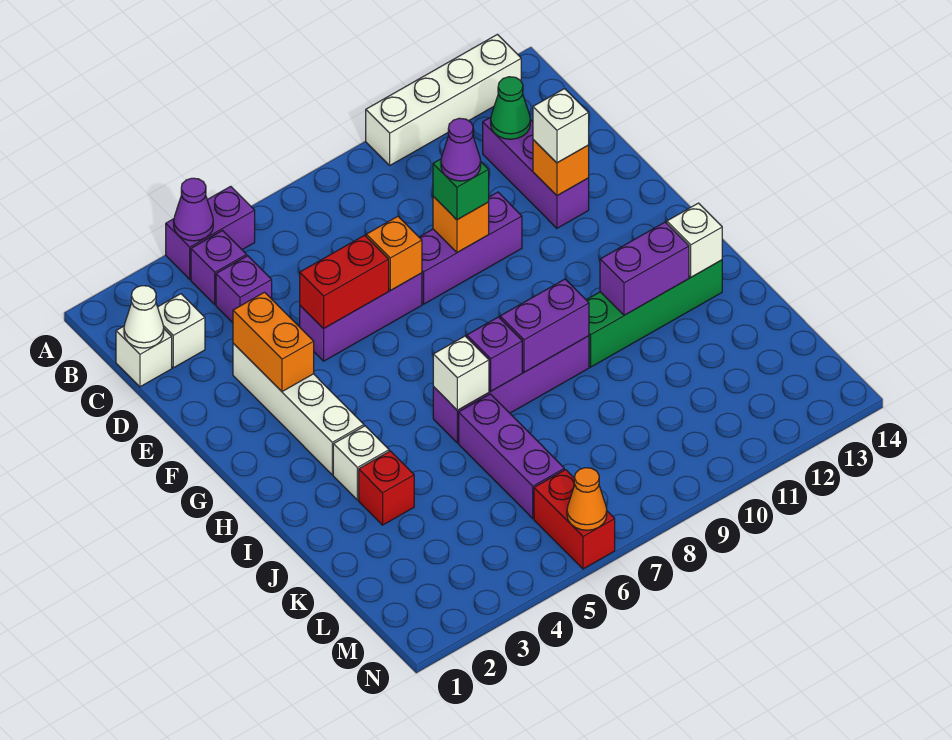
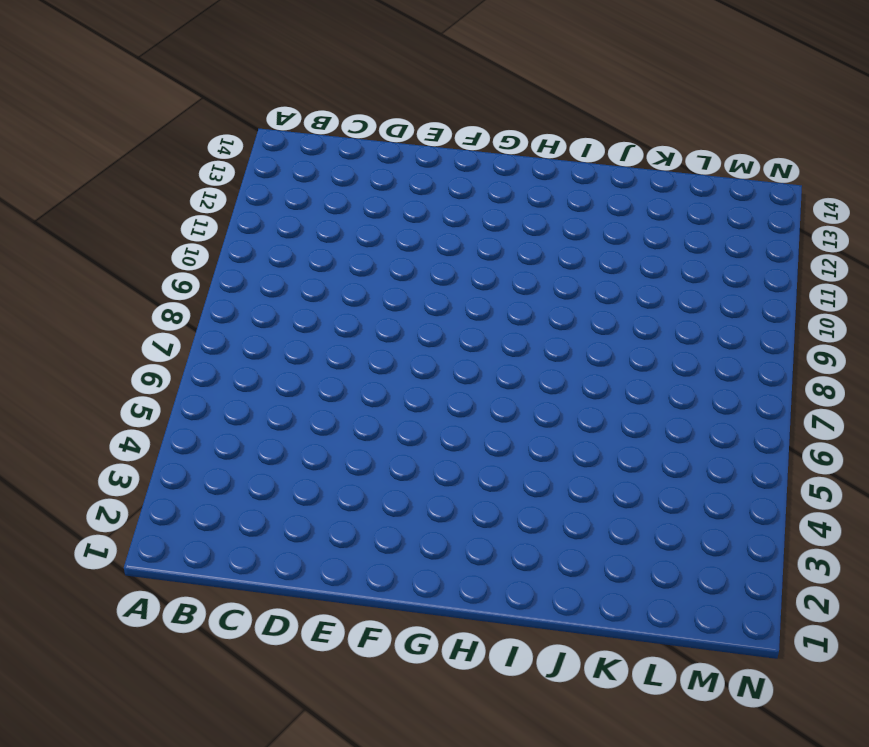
none -> purple brick A4:A5 level 1
none -> white brick A10:A13 level 1
none -> purple brick B4 level 1
none -> white brick C1 level 1

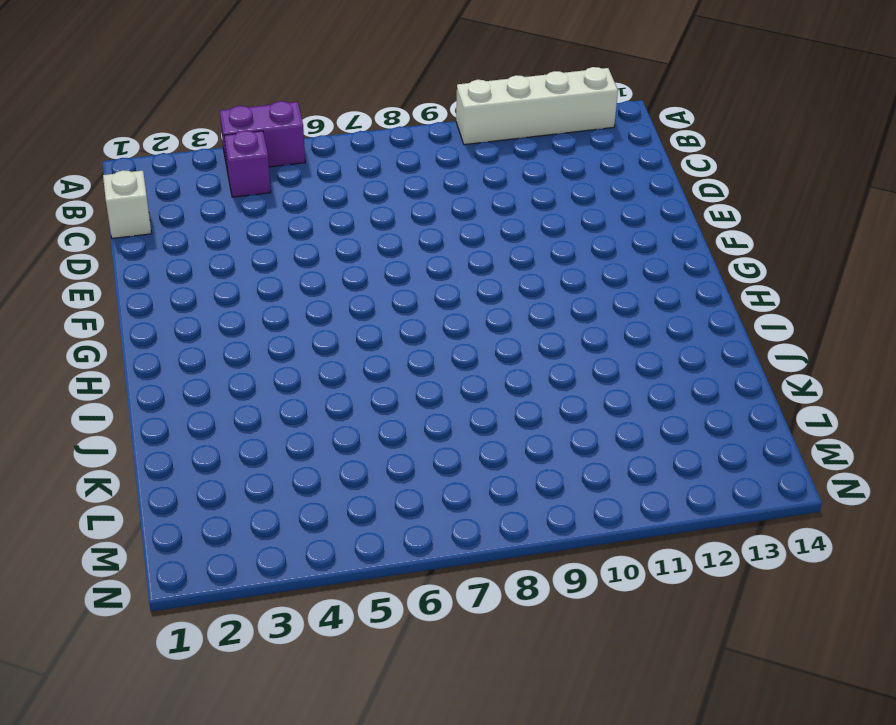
none -> white brick C2 level 1
none -> purple brick C4 level 1
none -> purple brick C12:E12 level 1
none -> white brick E3:H3 level 1

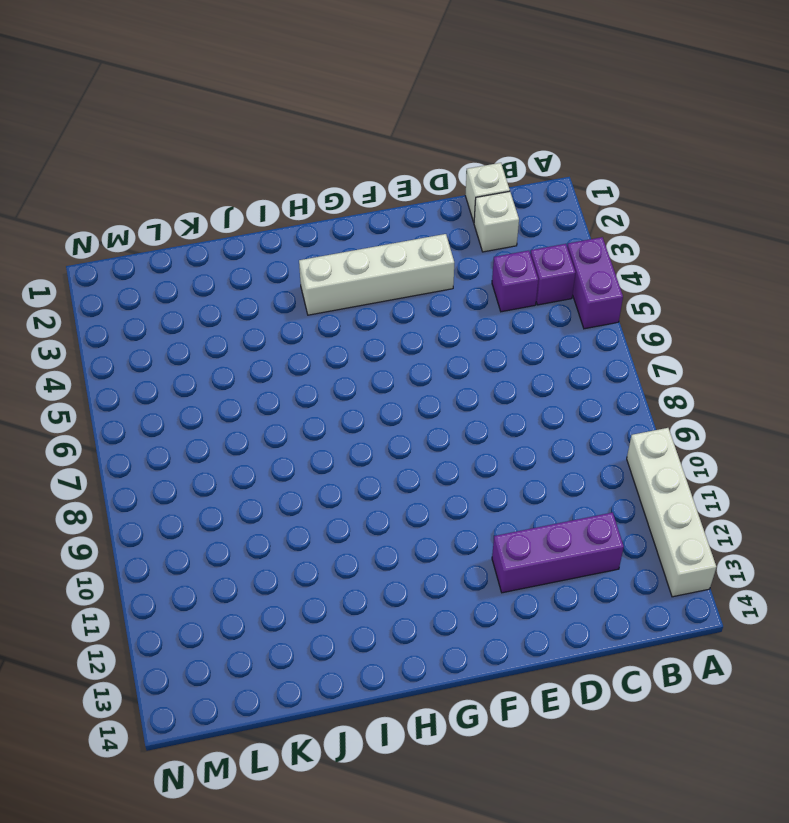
none -> purple brick E5:E7 level 1
none -> purple brick E8:E10 level 1
none -> white brick I3 level 1
none -> purple brick I6:I9 level 1

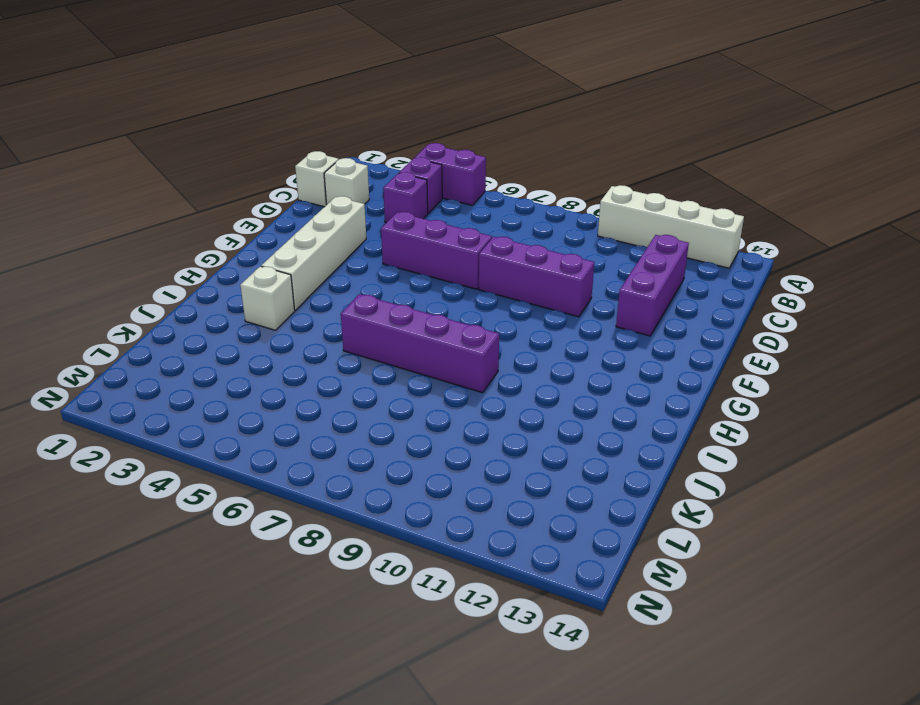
none -> green brick I10:I13 level 1
none -> red brick J3 level 1
none -> purple brick J6:L6 level 1
none -> red brick M6:N6 level 1

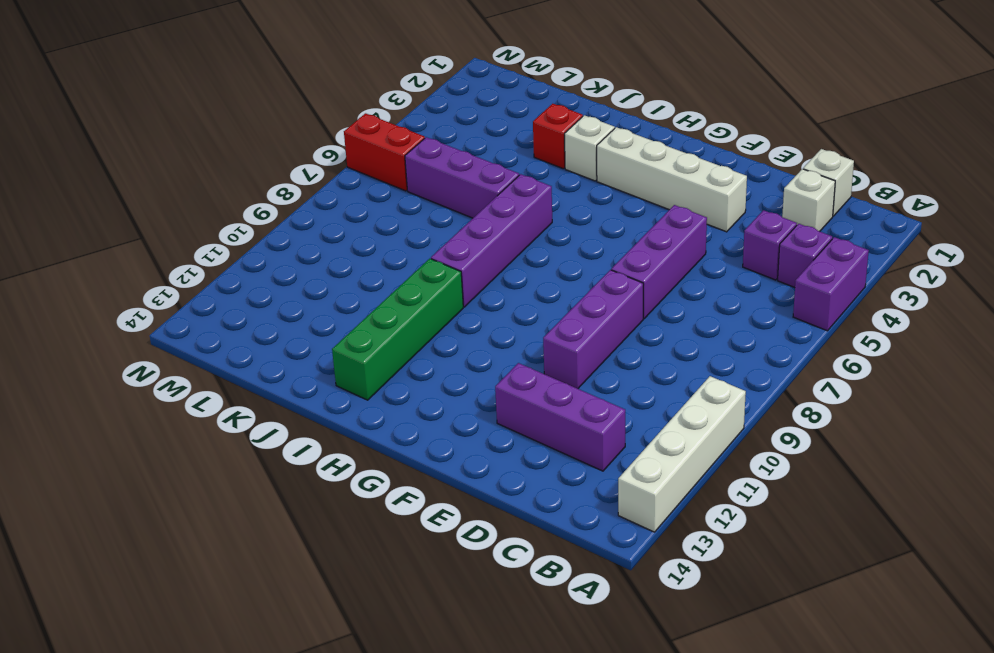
none -> purple cone A4 level 2
none -> white cone C1 level 2
none -> green cone C12 level 2
none -> orange brick E3:F3 level 2

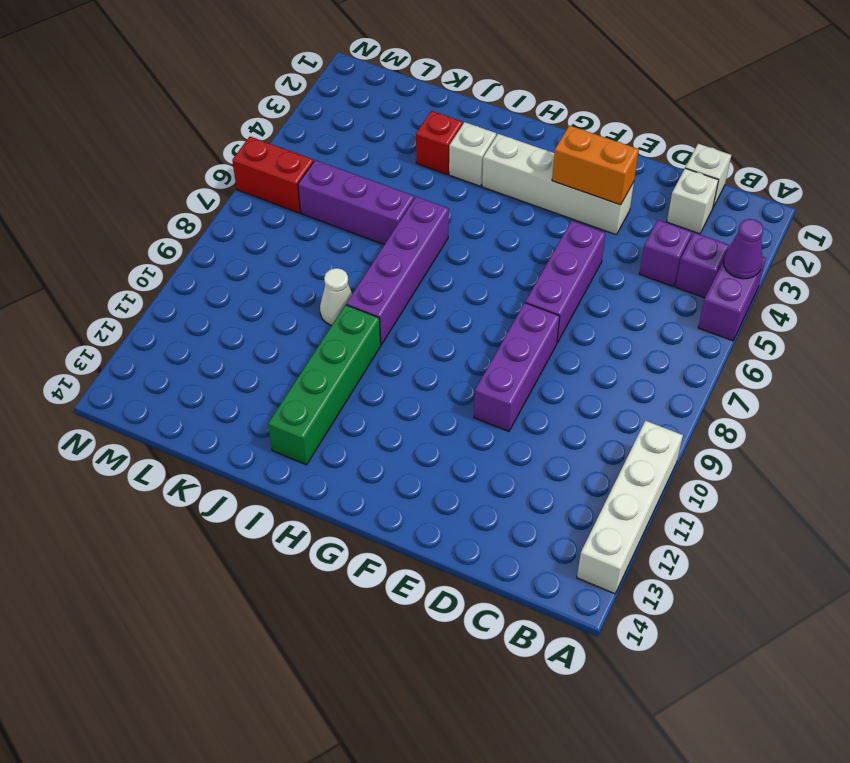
white cone J9 level 1 -> white cone C1 level 2
none -> purple brick C12:E12 level 1
none -> green cone C12 level 2
none -> red brick E5:E6 level 2
none -> orange brick E7 level 2

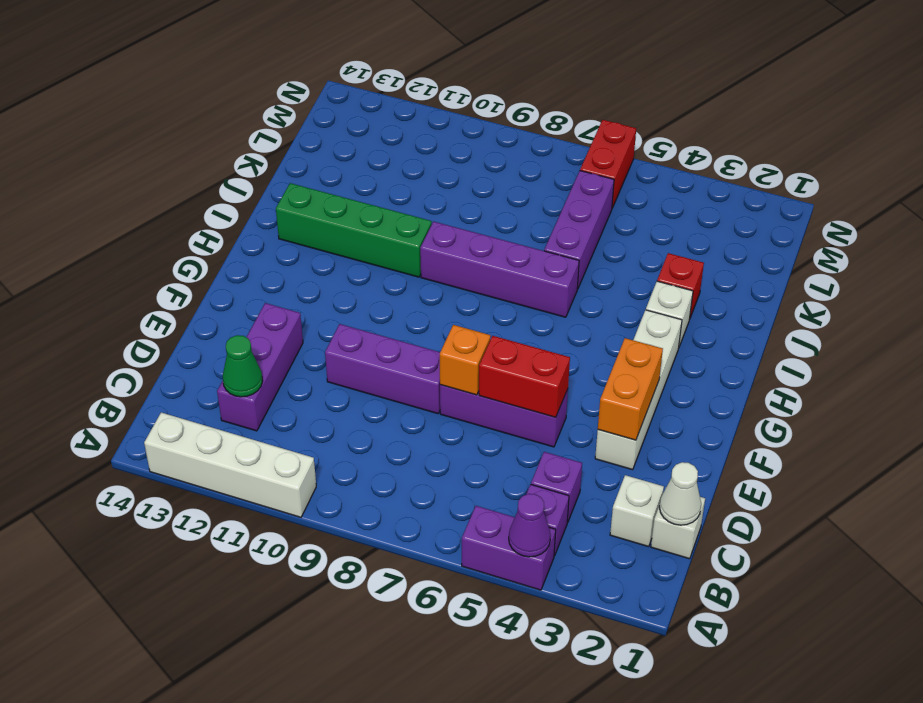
none -> orange brick E9 level 2
none -> orange brick E12 level 2
none -> white brick I6 level 2
none -> purple brick I7 level 2

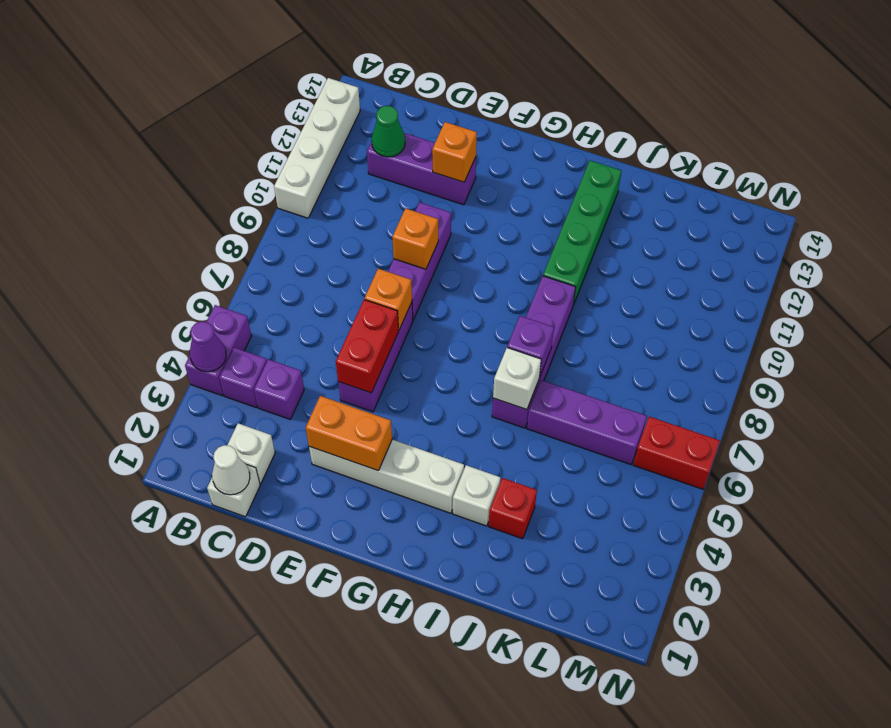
none -> purple brick I8:I9 level 2
none -> purple brick I11:I12 level 2
none -> white brick I13 level 2
none -> orange cone N6 level 2

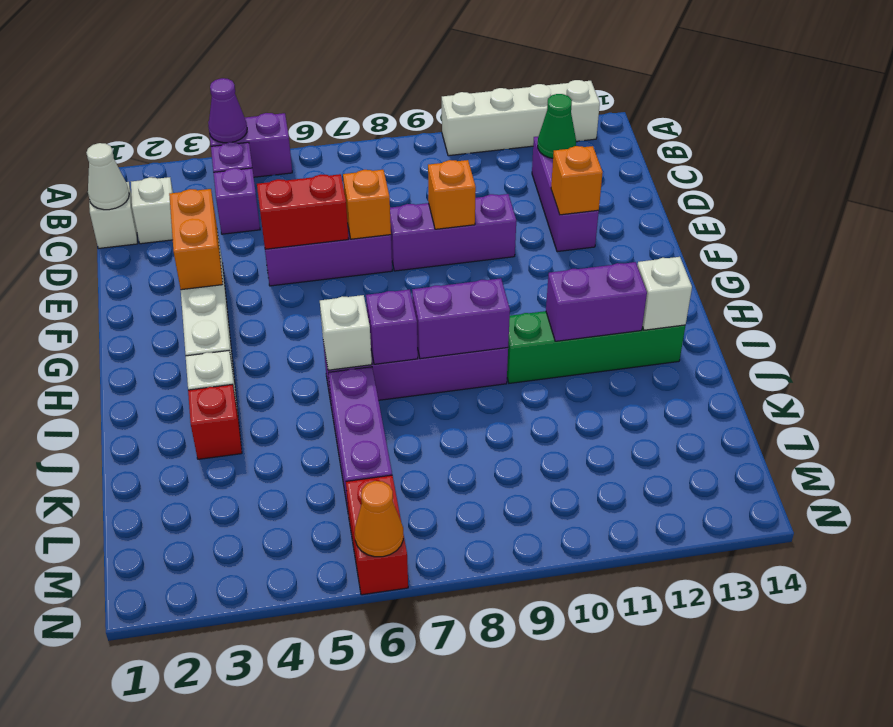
none -> green brick E9 level 3
none -> white brick E12 level 3
none -> purple cone E9 level 4

